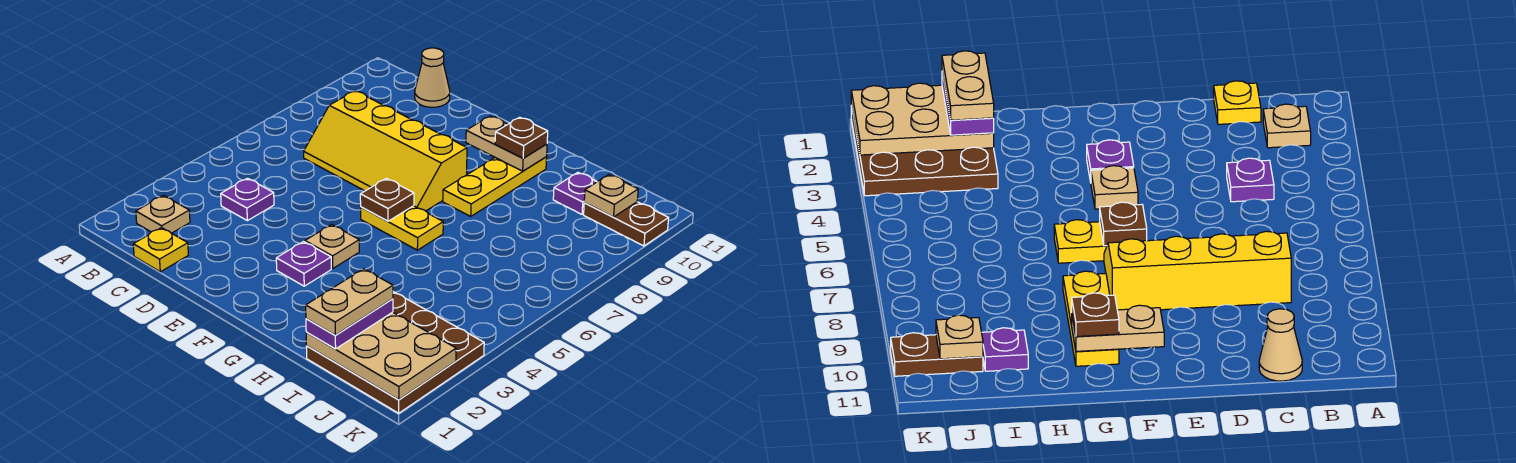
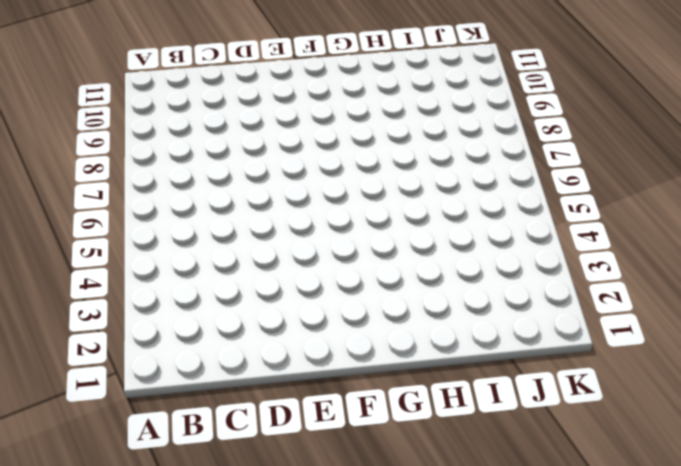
none -> tan plate B2 level 1
none -> yellow plate C1 level 1
none -> purple plate C4 level 1

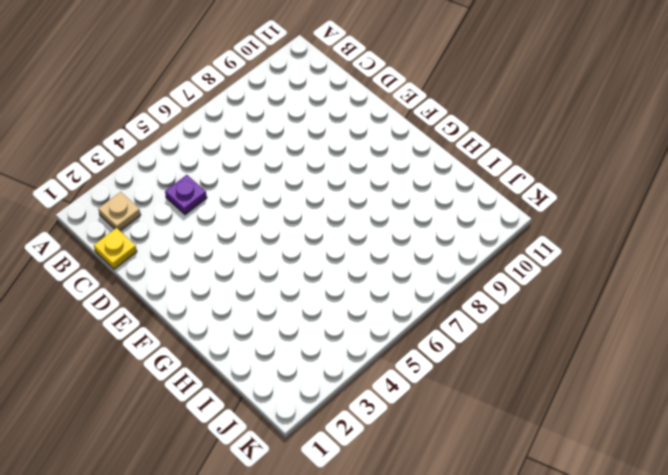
none -> yellow slope C7:F8 level 1 top 8
none -> tan cone C11 level 1
none -> purple plate F3 level 1

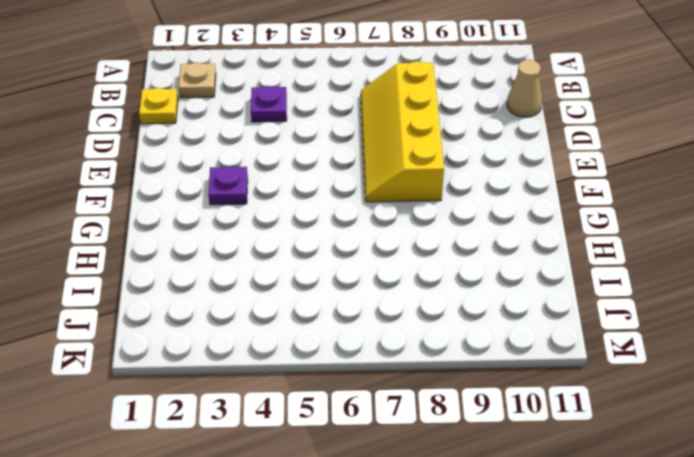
none -> tan plate F4 level 1
none -> yellow plate F6:G6 level 1
none -> yellow plate G8:G10 level 1

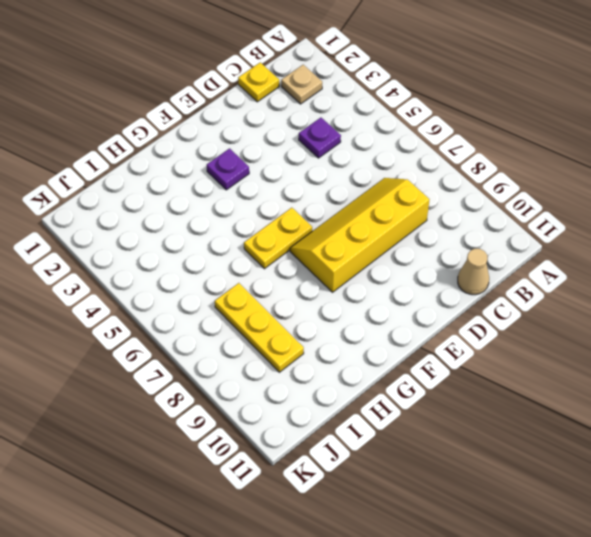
yellow plate I7:I9 level 1 -> yellow plate G8:G10 level 1
none -> tan plate F4 level 1
none -> brown plate I1:K3 level 1
none -> purple plate I10 level 1

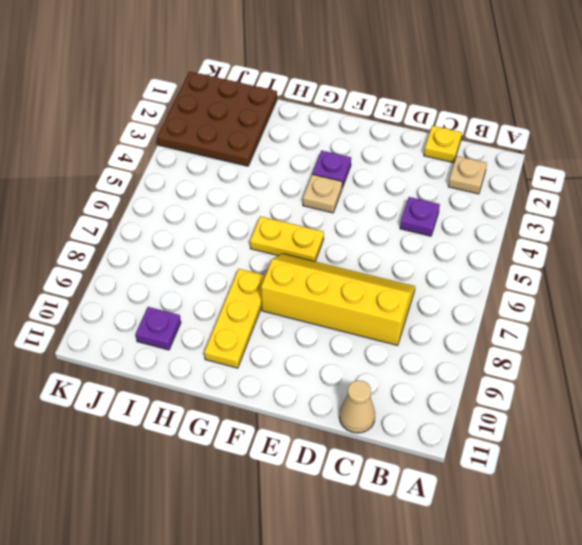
none -> brown plate J10:K10 level 1
none -> brown plate F6 level 2
none -> tan plate F10:G10 level 2

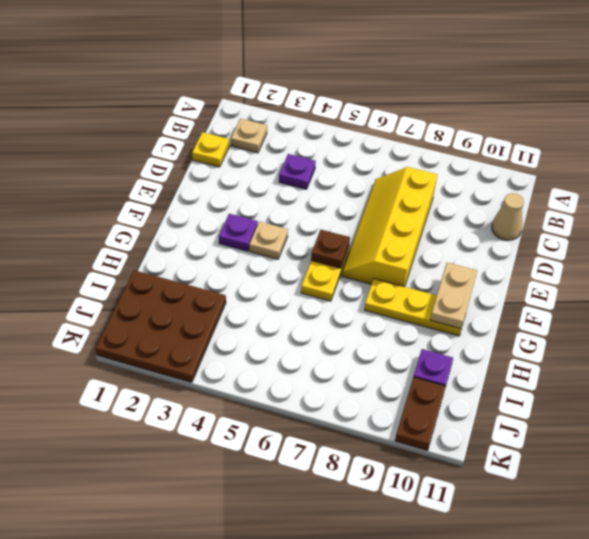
none -> tan plate I1:K2 level 2
none -> tan plate J10 level 2
none -> brown plate G10 level 3

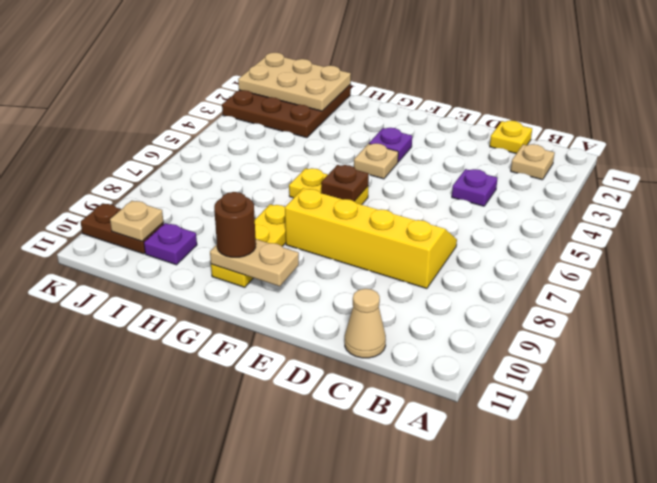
brown round brick G10 level 3 -> brown plate G10 level 3
none -> purple plate I1:I2 level 3
none -> tan plate I1:I2 level 4

